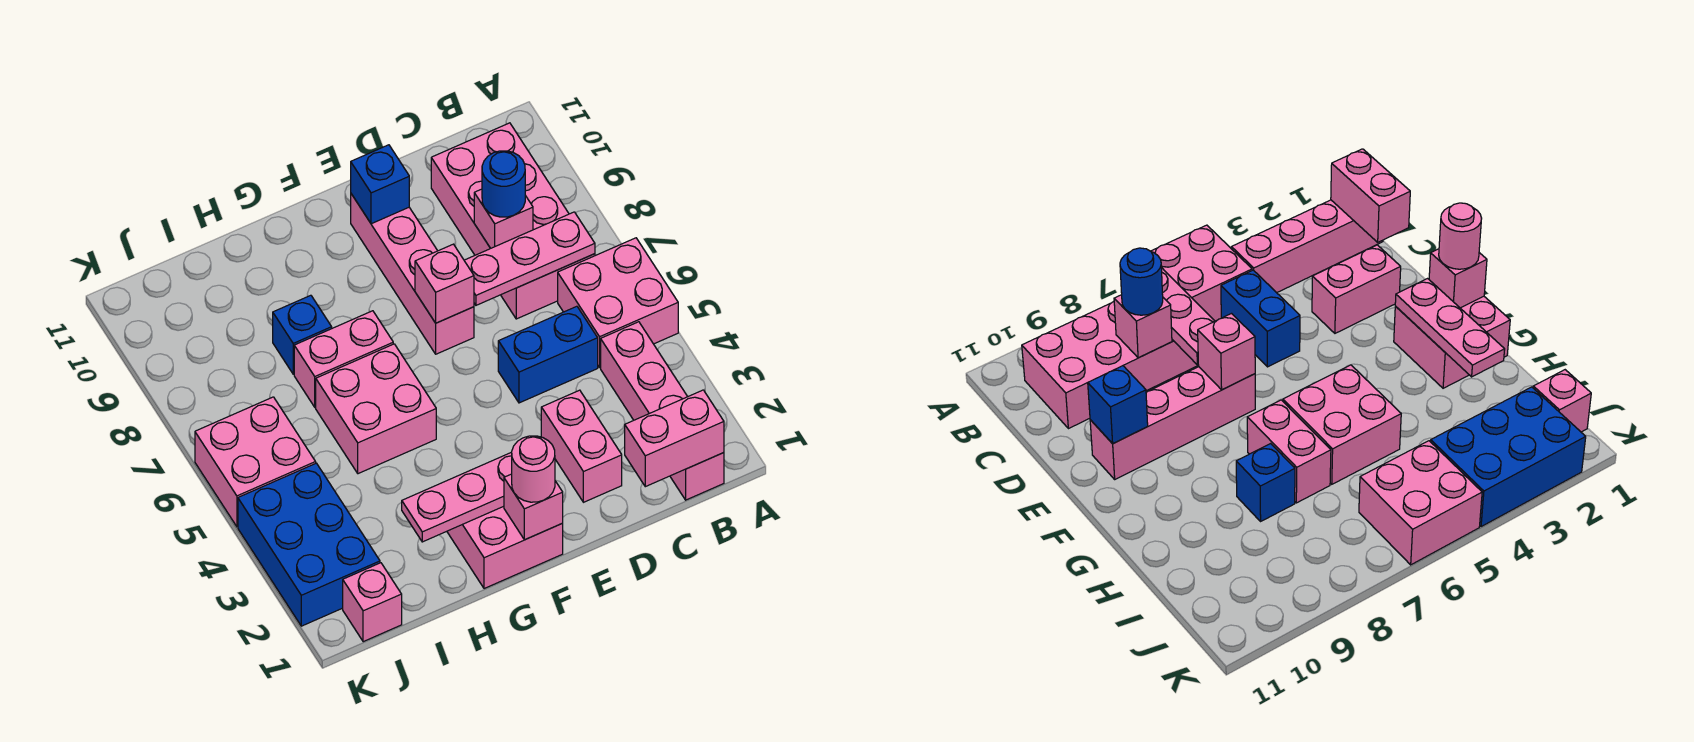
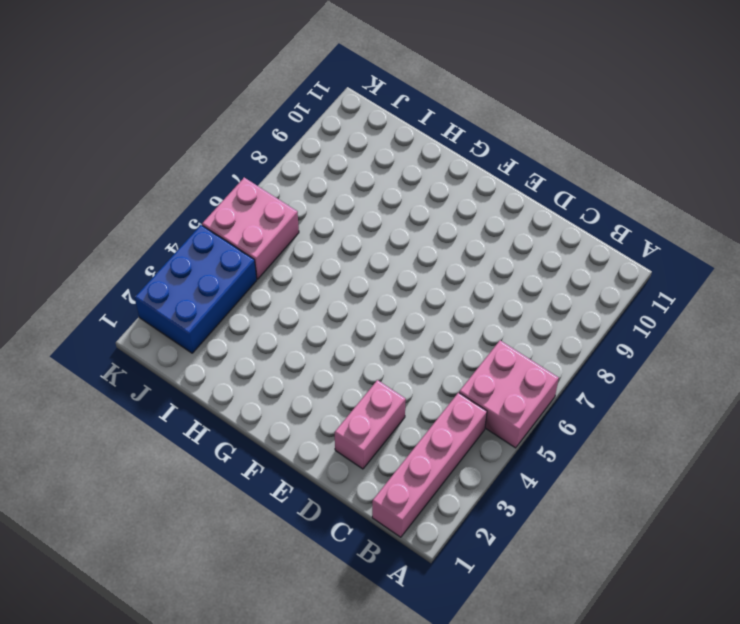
none -> pink brick B7:C10 level 1
none -> blue brick C5:D5 level 1
none -> pink brick E7:E10 level 1

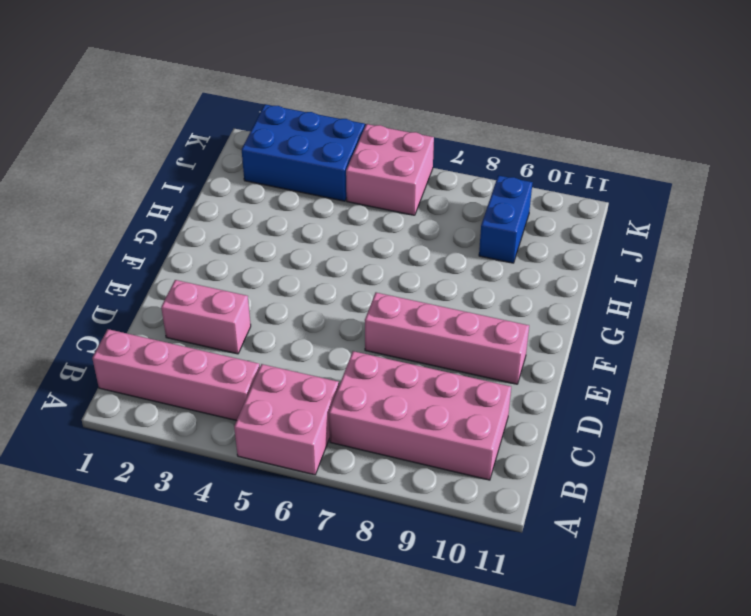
blue brick I9:J9 level 1 -> blue brick C5:D5 level 1
none -> pink brick F1:G2 level 1
none -> pink brick G5:H6 level 1
none -> pink brick G7:H7 level 1

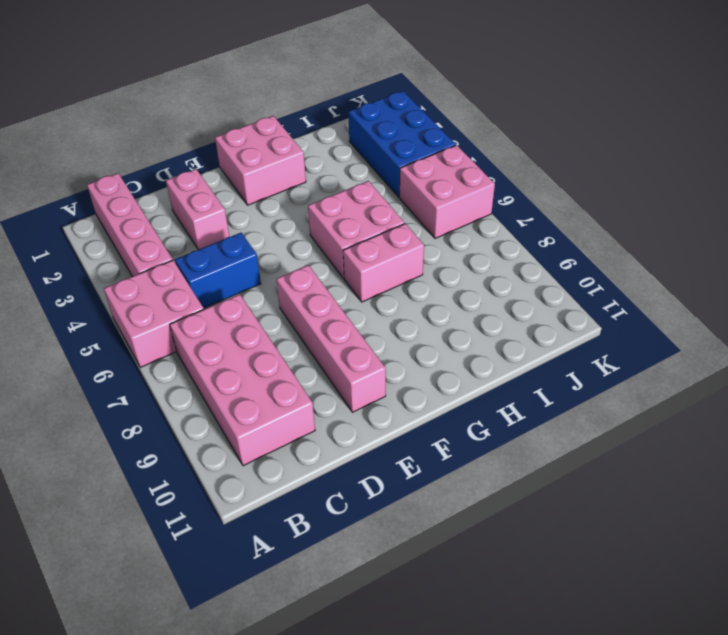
none -> blue brick H8 level 1
none -> pink brick J1 level 1
none -> pink brick B1:C1 level 2

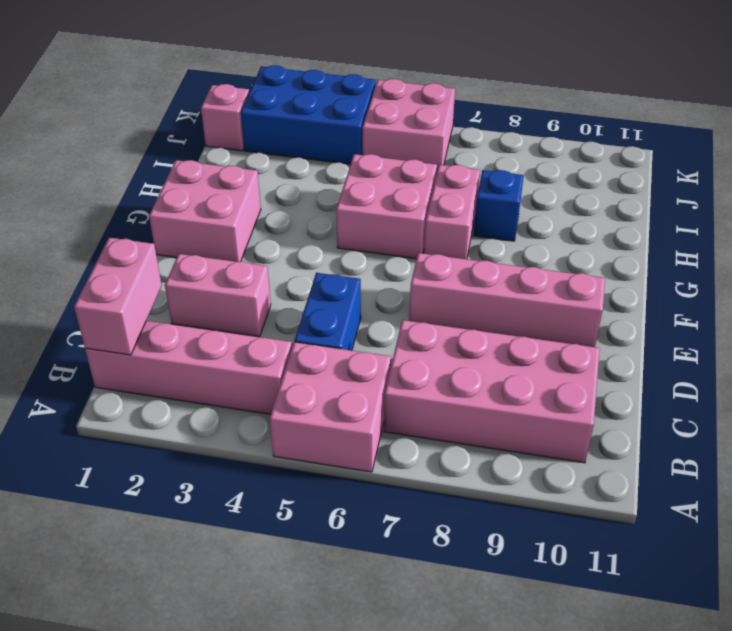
none -> pink plate B7:D7 level 2
none -> pink brick C8 level 2
none -> pink brick E7 level 2

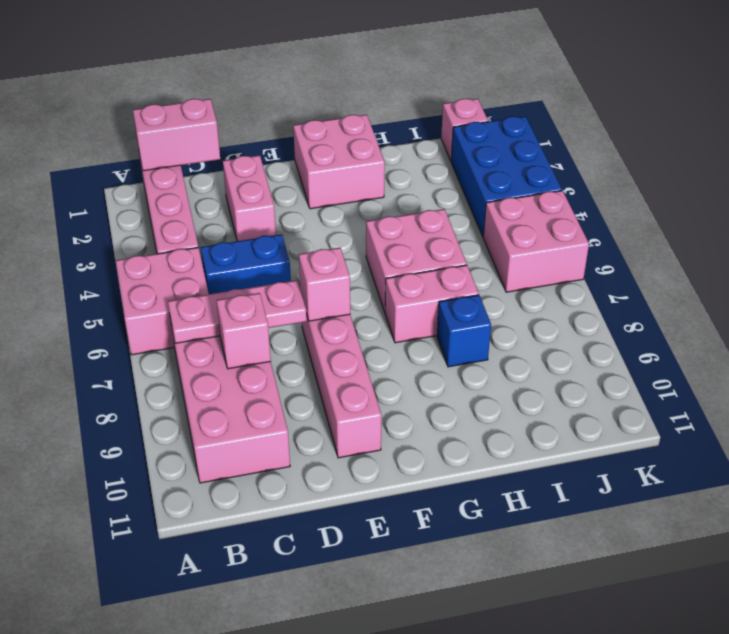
none -> blue brick E10 level 2
none -> pink brick F1 level 2
none -> pink plate F2:H2 level 2

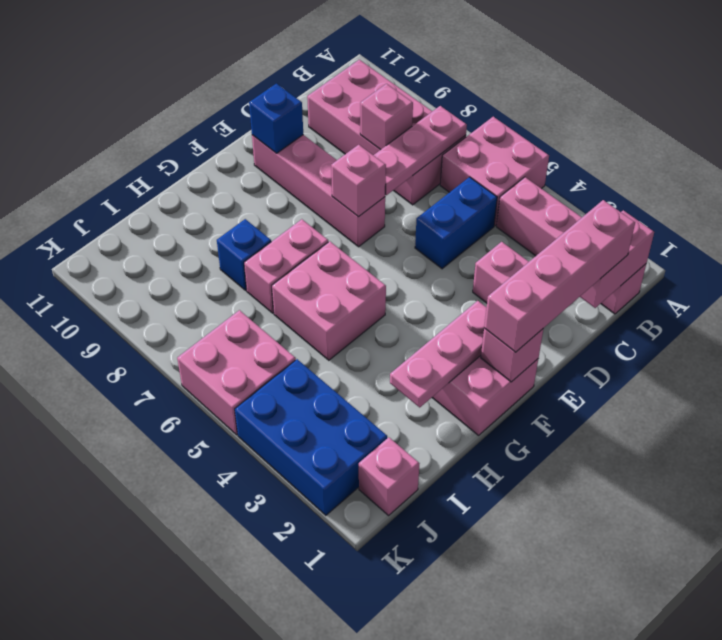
pink brick C1:F1 level 3 -> pink round brick F1 level 3
none -> blue round brick C8 level 3

